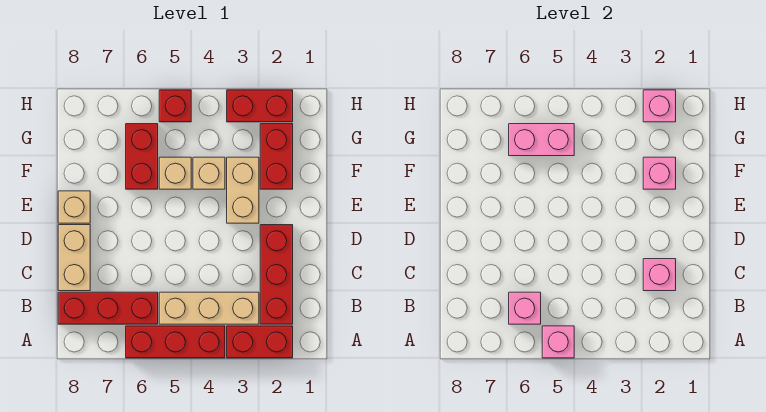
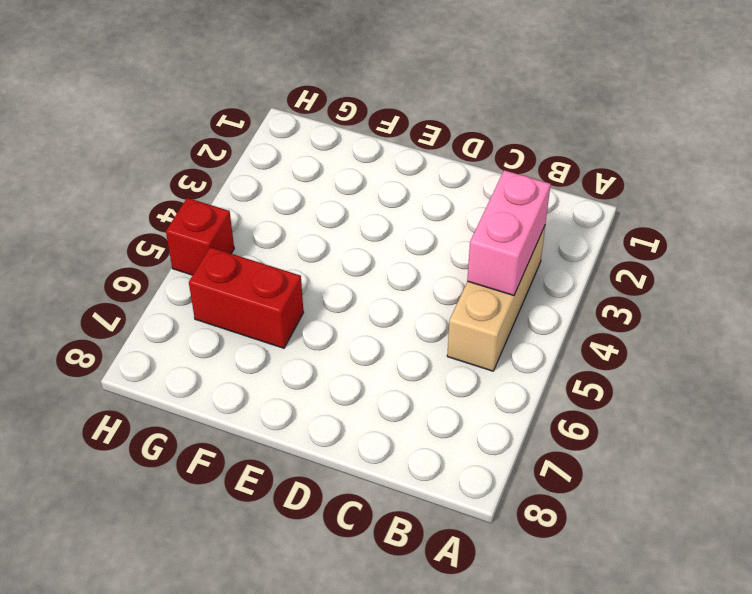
pink brick B3:B4 level 2 -> pink brick G5:G6 level 2
none -> red brick A2:A3 level 1
none -> red brick A4:A6 level 1
none -> red brick B2:D2 level 1

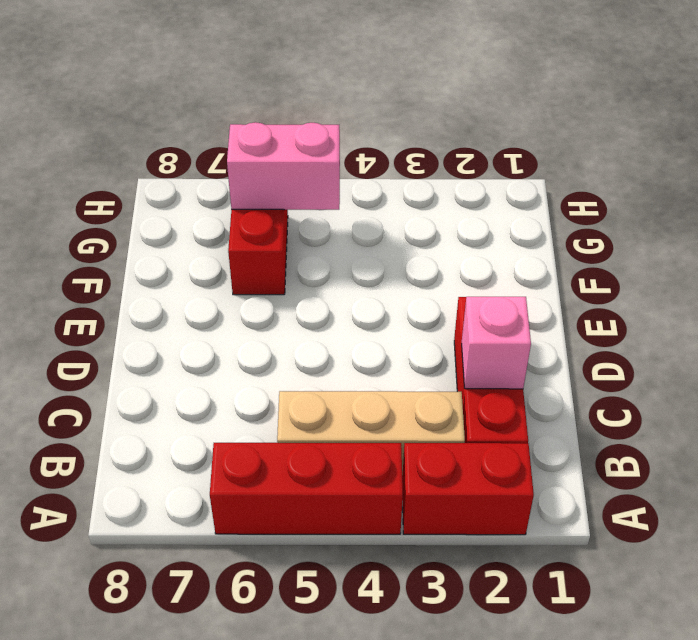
none -> red brick B6:B8 level 1
none -> tan brick C8:D8 level 1
none -> tan brick E3:F3 level 1

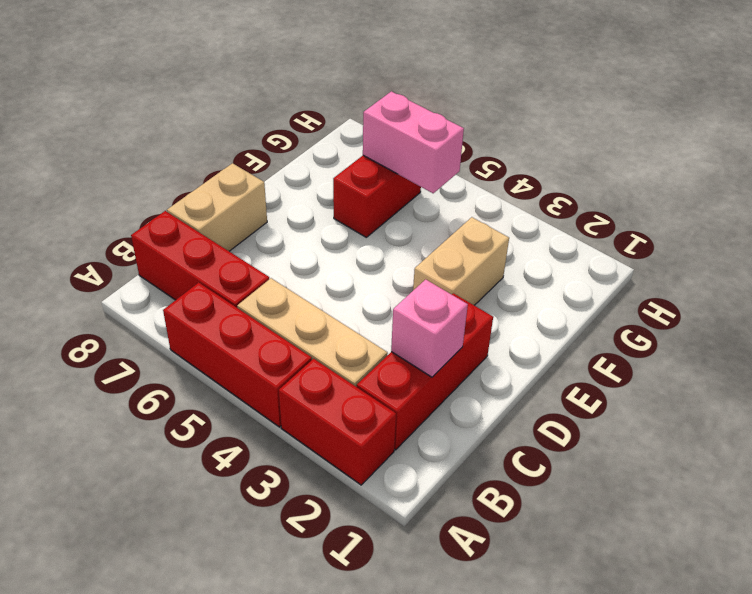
none -> tan brick E8 level 1
none -> red brick F2:G2 level 1
none -> tan brick F4 level 1

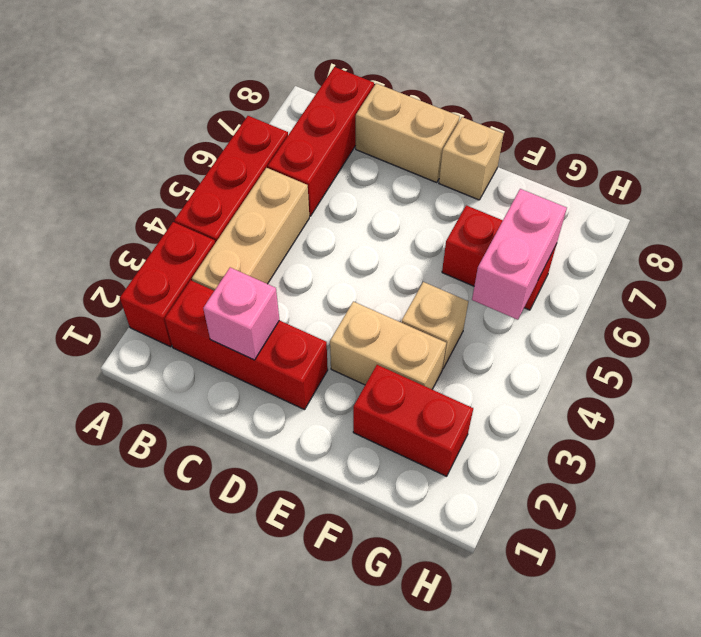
none -> tan brick F5 level 1
none -> red brick H2:H3 level 1
none -> red brick H5 level 1

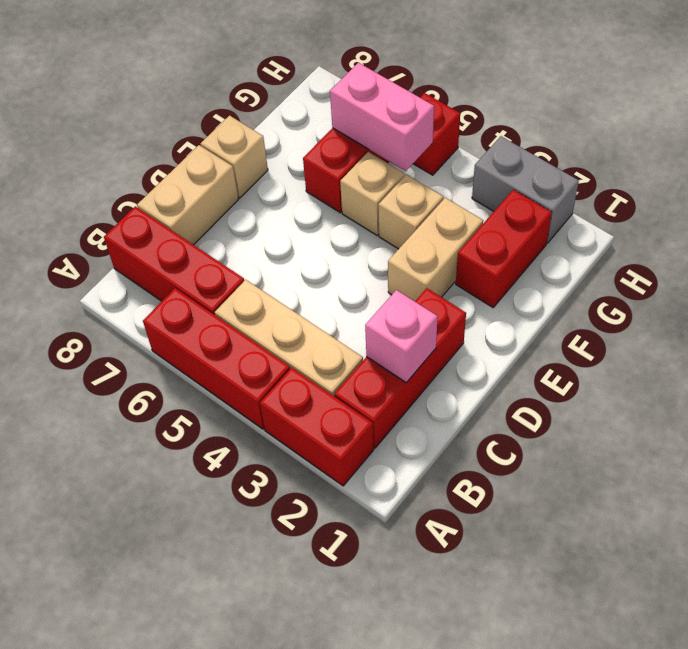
grey brick H2:H3 level 1 -> red brick H2:H3 level 1
none -> pink brick A5 level 2
none -> pink brick B6 level 2
none -> pink brick F2 level 2

